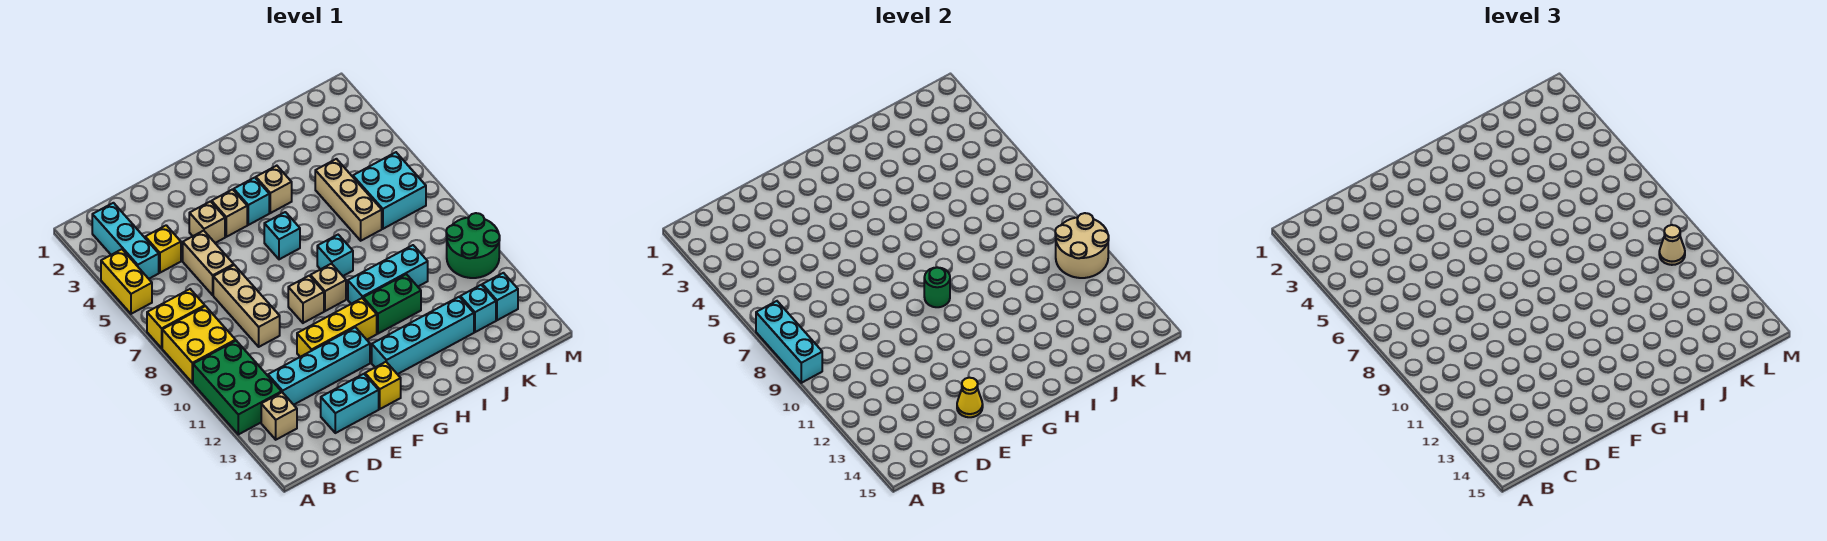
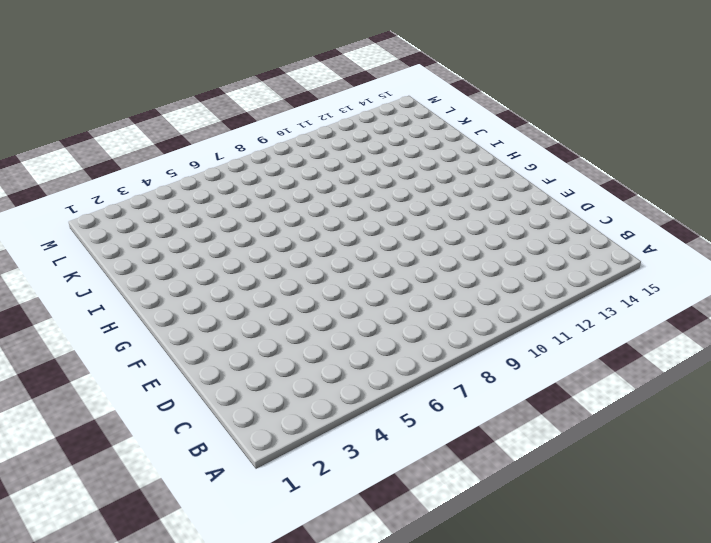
none -> yellow brick A4:A5 level 1
none -> yellow brick A7:B7 level 1
none -> yellow brick A8:B9 level 1
none -> green brick A10:B12 level 1

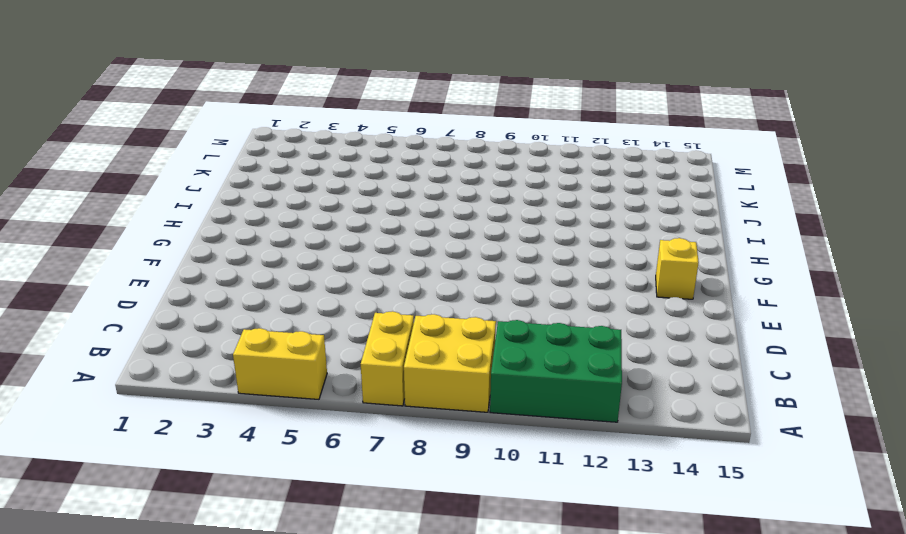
none -> cyan brick B2:B4 level 1
none -> tan brick B13 level 1
none -> yellow brick C4 level 1
none -> cyan brick C12:F12 level 1

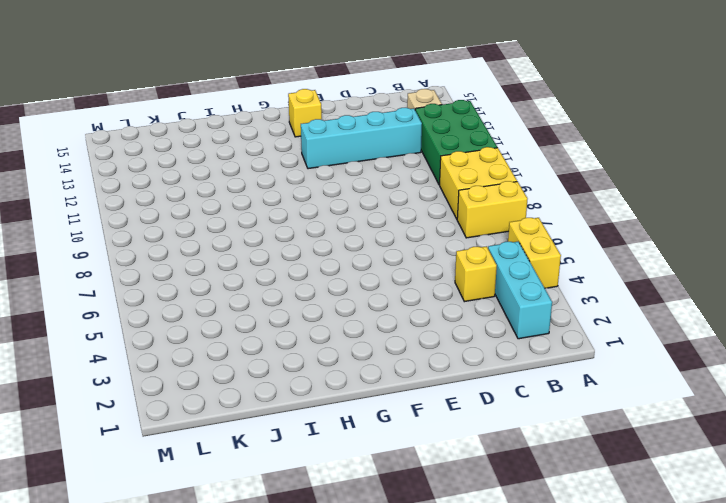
none -> tan brick D5:D6 level 1
none -> tan brick D7:D9 level 1
none -> cyan brick D14:E14 level 1
none -> tan brick E4 level 1

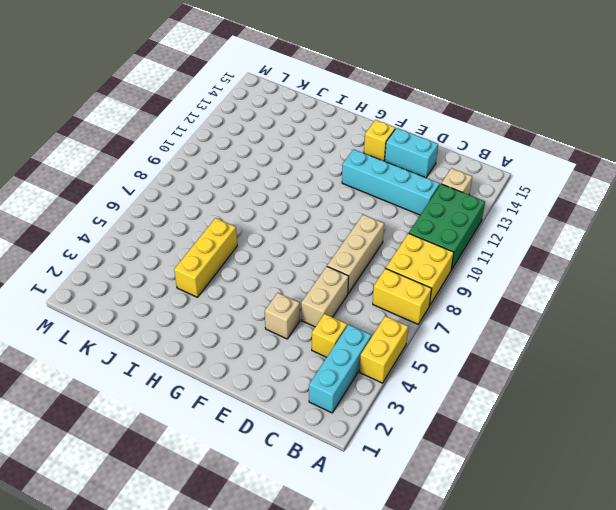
yellow brick I4:I6 level 1 -> yellow brick E11:G11 level 1
none -> tan brick F4 level 1
none -> tan brick F9 level 1
none -> cyan brick G4 level 1
none -> cyan brick G6 level 1

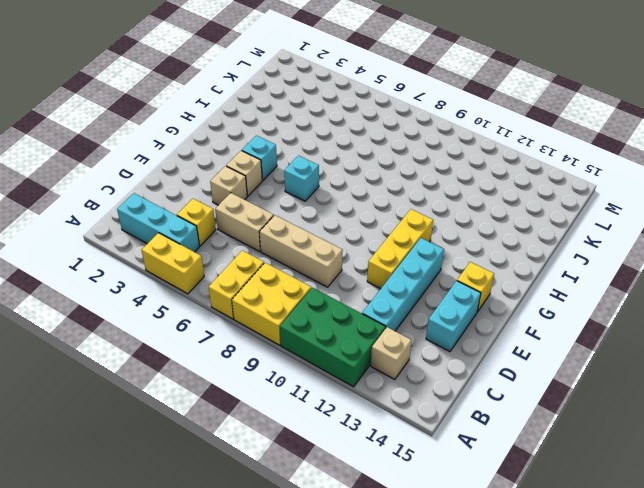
none -> tan brick F9 level 1
none -> tan brick G9 level 1
none -> cyan brick G13:J13 level 1
none -> tan brick H4 level 1

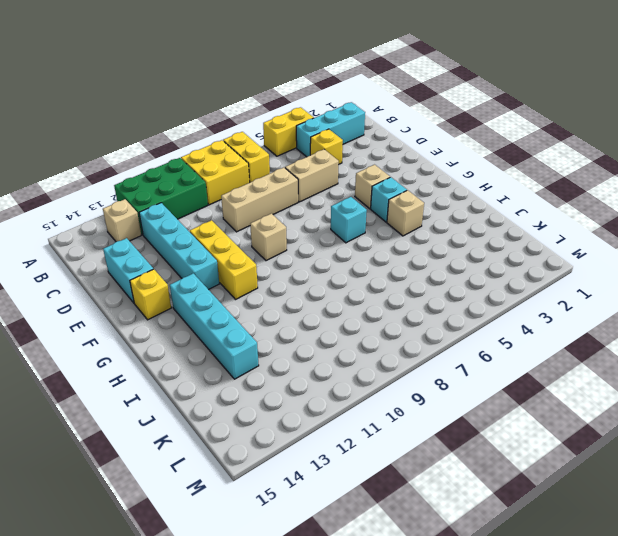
none -> tan brick E4 level 1
none -> tan brick G9 level 1
none -> cyan brick H8 level 1
none -> cyan brick H10:J10 level 1

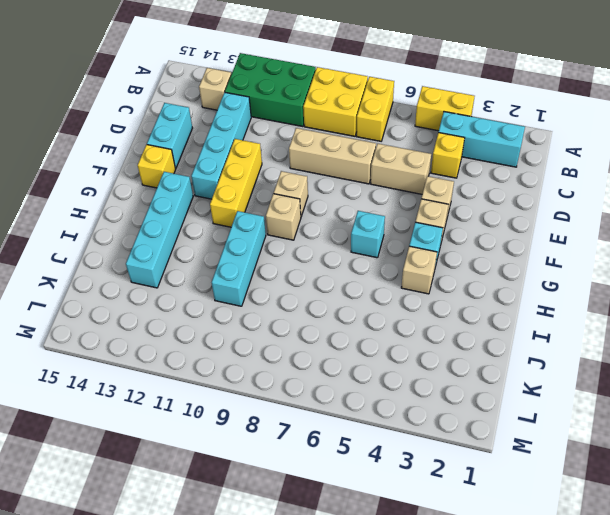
none -> cyan brick H8 level 1
none -> green brick H11:I11 level 1
none -> tan brick J5:J7 level 1
none -> cyan brick K6:L7 level 1

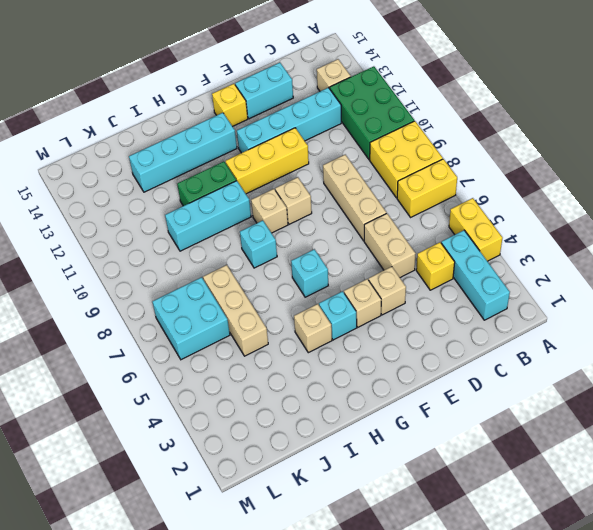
none -> cyan brick K13 level 1
none -> green round brick L10:M11 level 1
none -> cyan brick L13 level 1
none -> cyan brick A7:A9 level 2

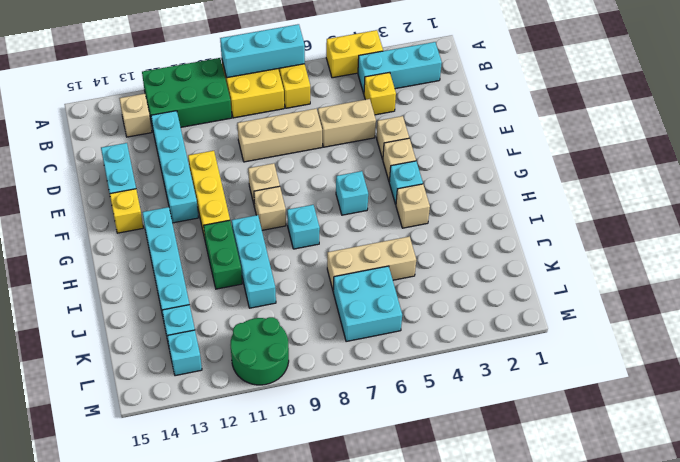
none -> yellow cone E14 level 2
none -> green round brick G9 level 2
none -> tan round brick L10:M11 level 2
none -> tan cone L10 level 3

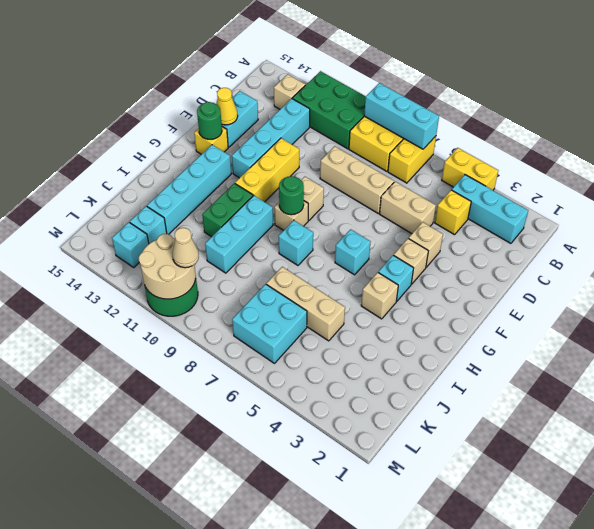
green round brick F14 level 2 -> none

